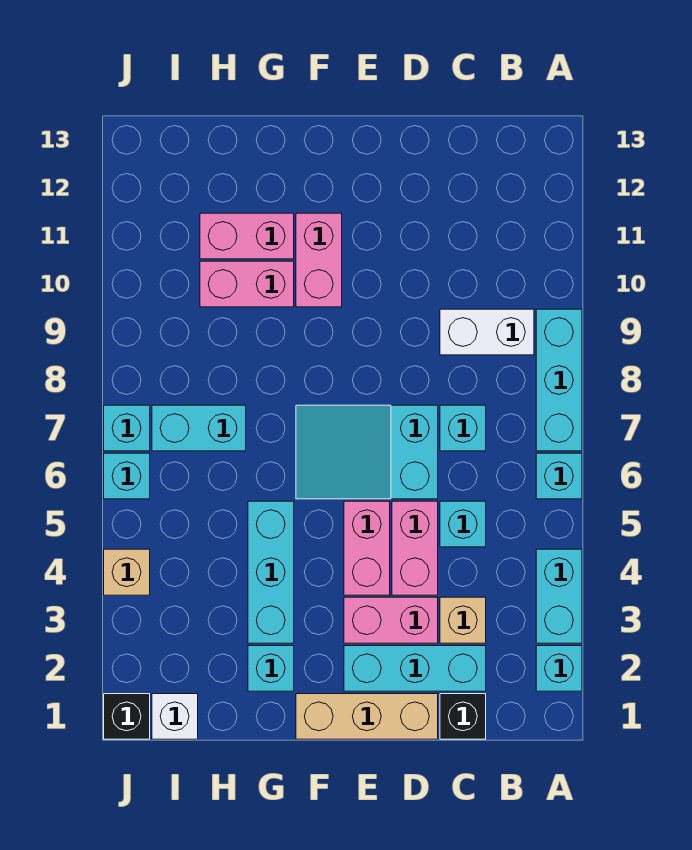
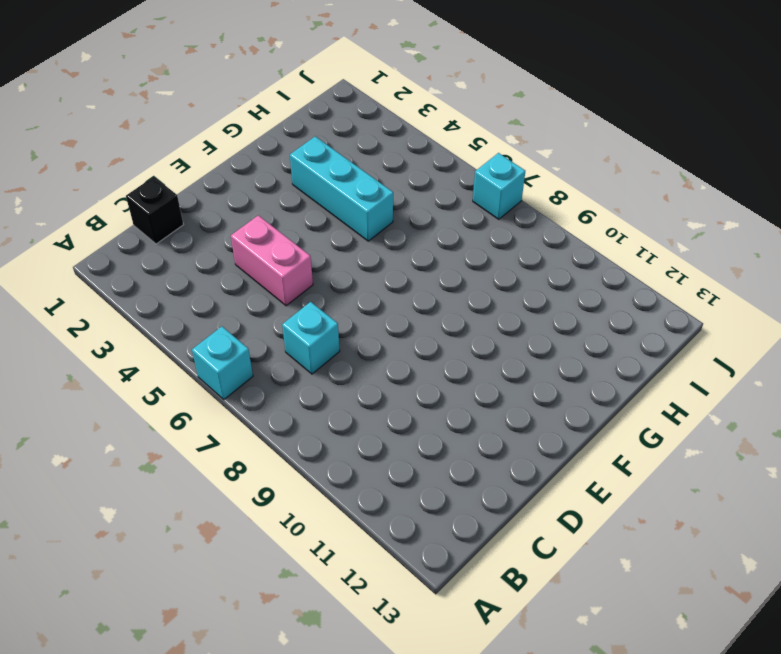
none -> cyan brick A2 level 1
none -> cyan brick A3:A4 level 1
none -> cyan brick A7:A9 level 1

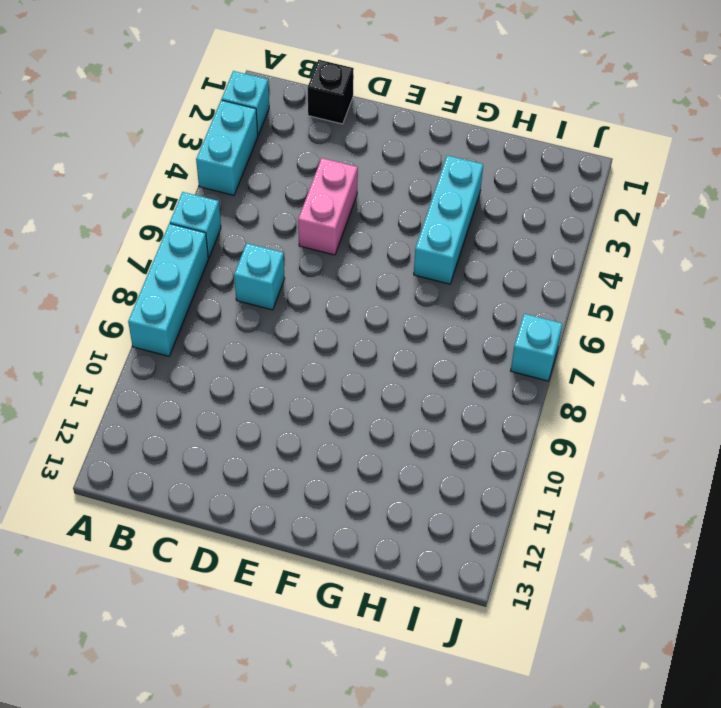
none -> white brick B9:C9 level 1
none -> cyan brick C2:E2 level 1
none -> tan brick C3 level 1

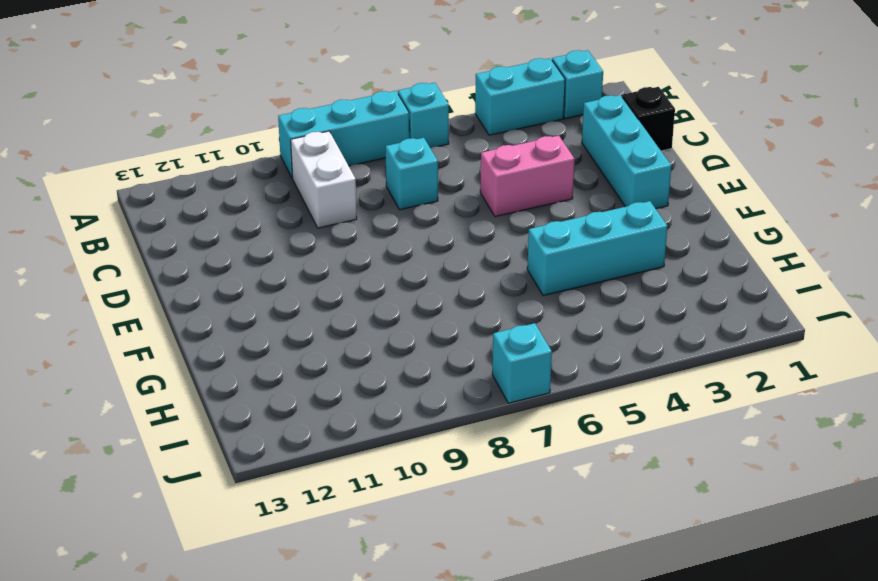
none -> tan brick C3 level 1
none -> cyan brick C5 level 1
none -> tan brick D1:F1 level 1

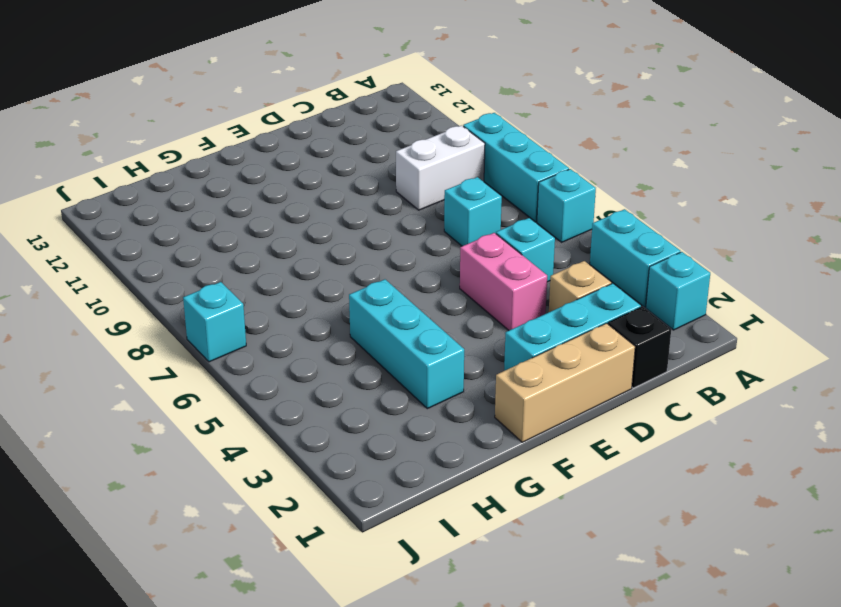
none -> pink brick D3:E3 level 1
none -> cyan slope D6:F7 level 1 top D
none -> pink brick E4:E5 level 1

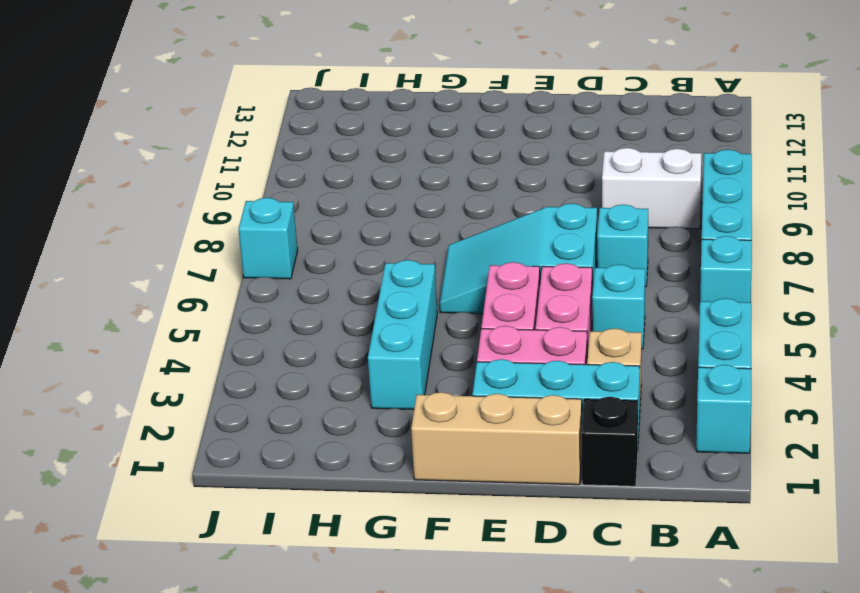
none -> pink brick F10:F11 level 1
none -> cyan brick G2 level 1
none -> pink brick G10:H10 level 1

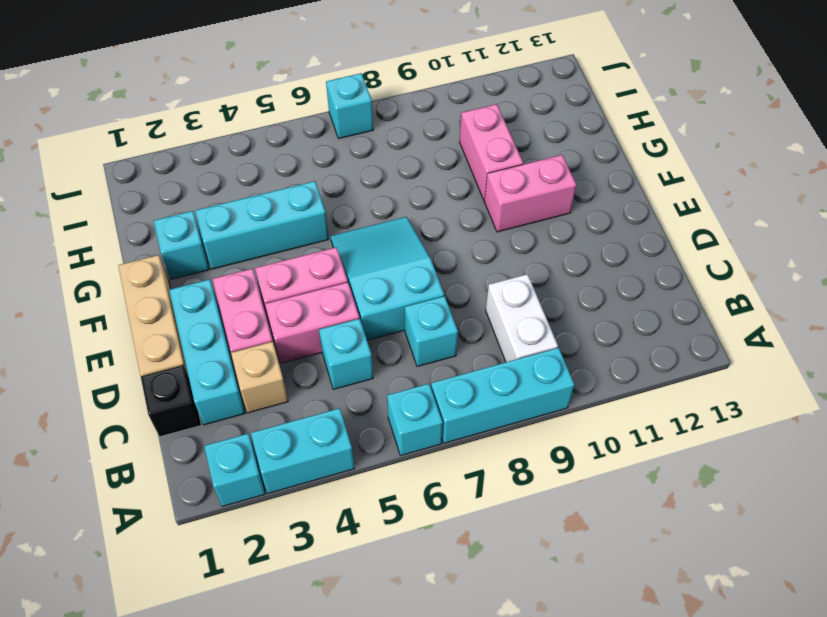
none -> pink brick G11:H11 level 1
none -> cyan brick H7:I7 level 1
none -> white brick I1 level 1

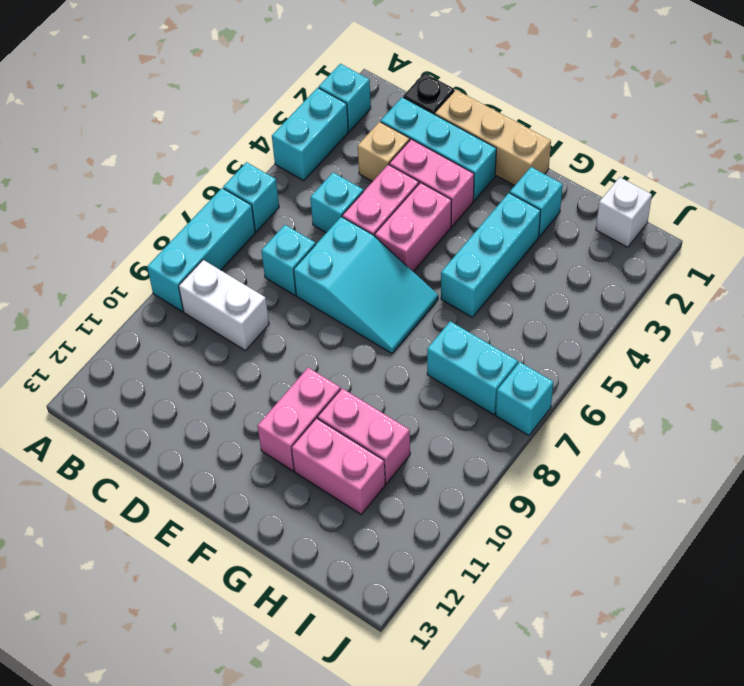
none -> black brick J1 level 1
none -> tan brick J4 level 1
none -> cyan brick J6 level 1

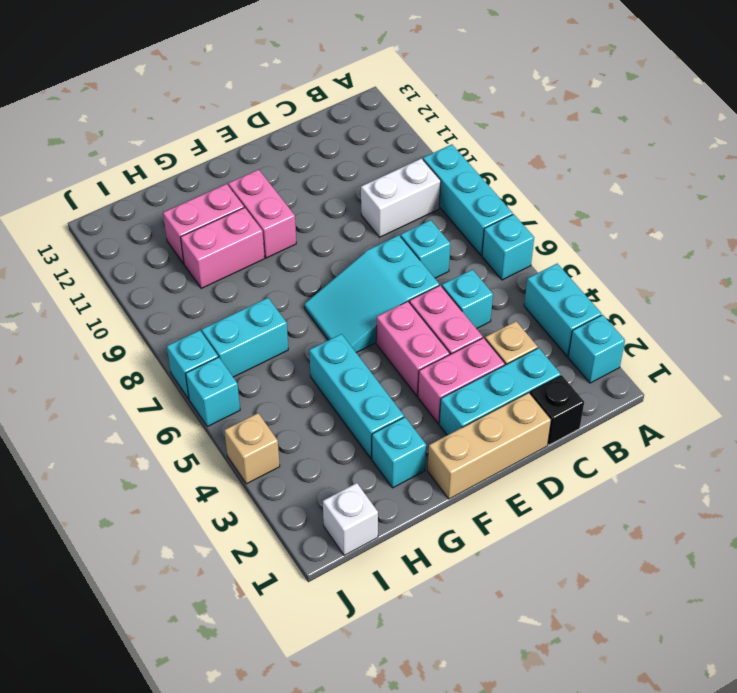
none -> black brick J1 level 1

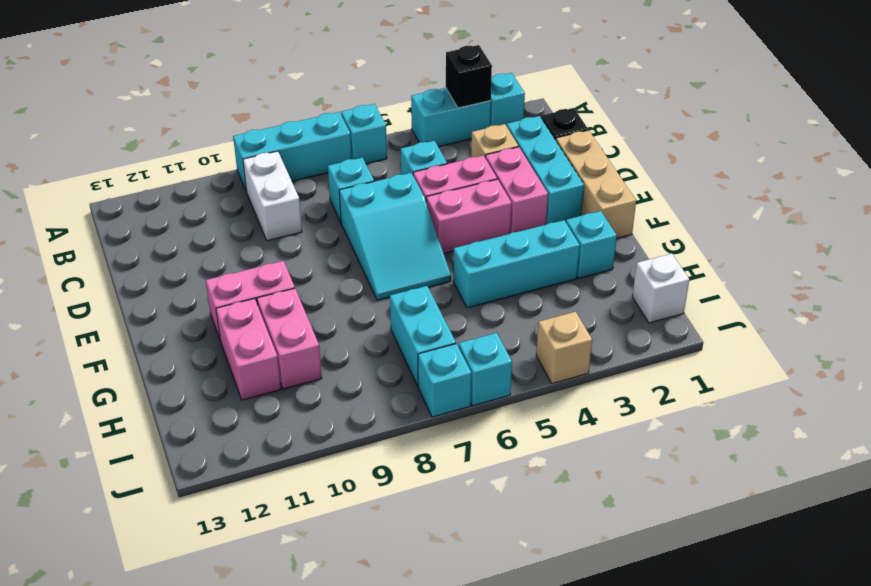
black brick A3 level 2 -> black brick J1 level 1

